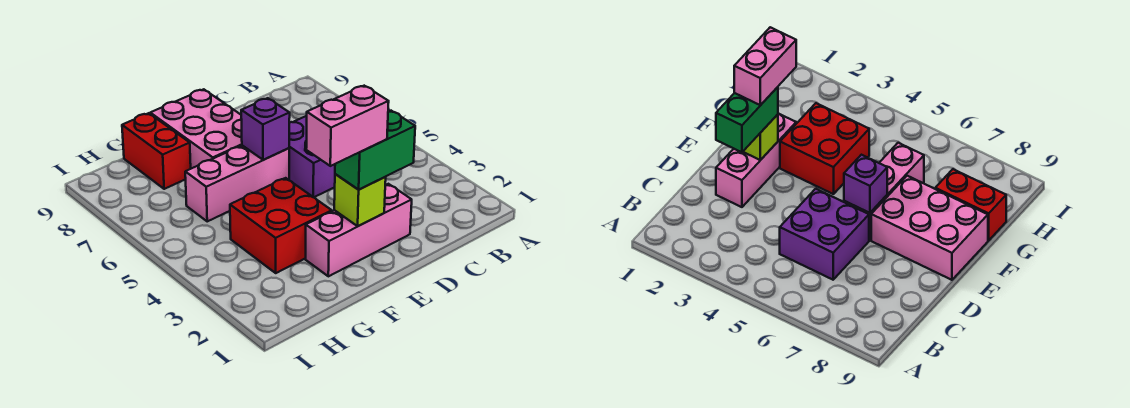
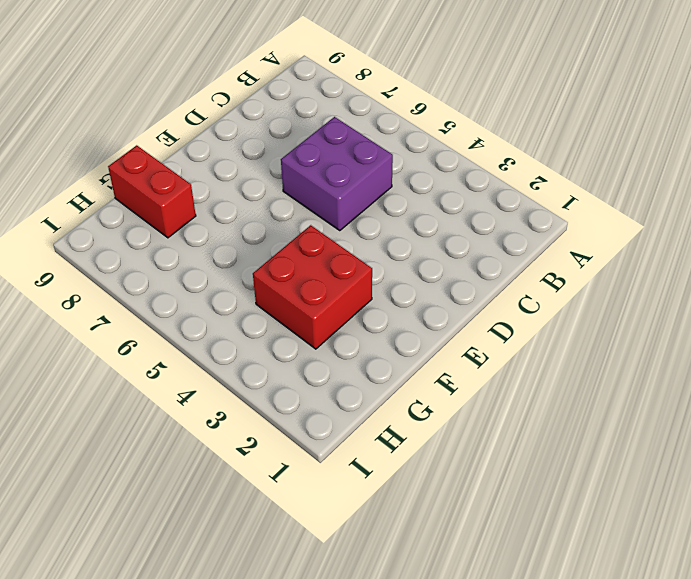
none -> pink brick D2:F2 level 1
none -> pink brick E6:G6 level 1

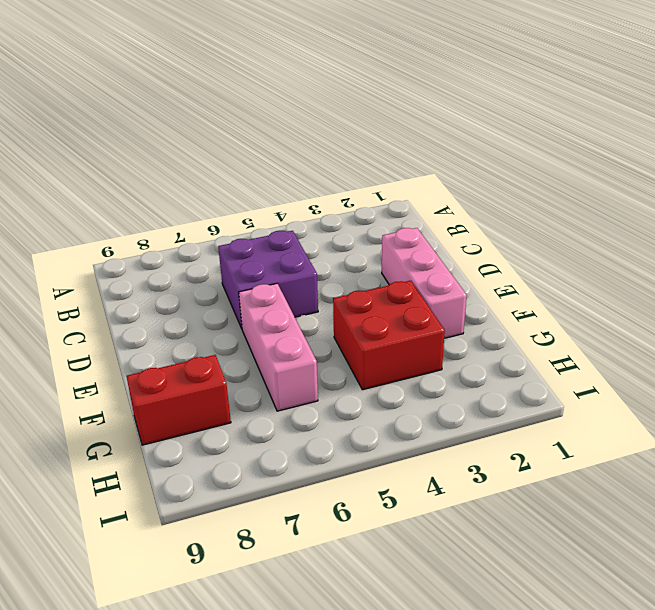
none -> pink brick E7:F9 level 1
none -> lime brick E2 level 2

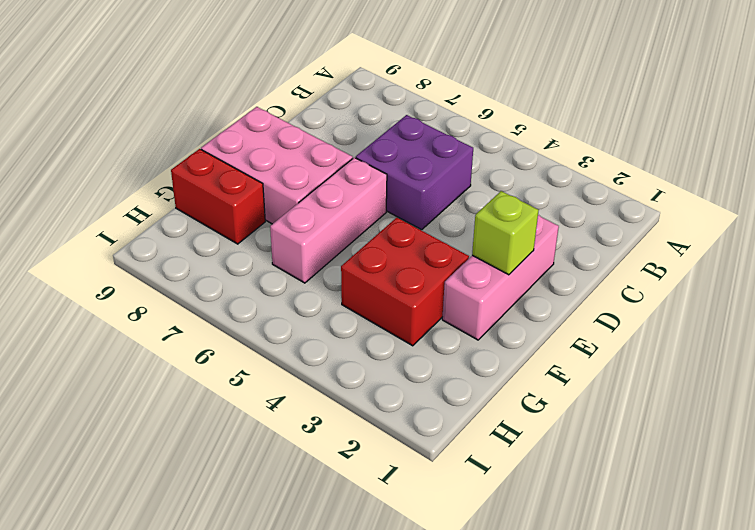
none -> purple brick E6 level 2
none -> green brick D2:E2 level 3

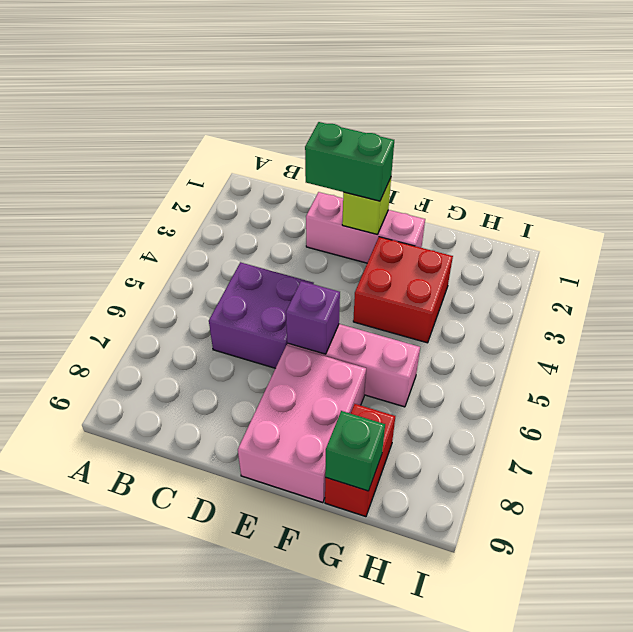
green brick G9 level 2 -> none
none -> pink brick E2:F2 level 4

